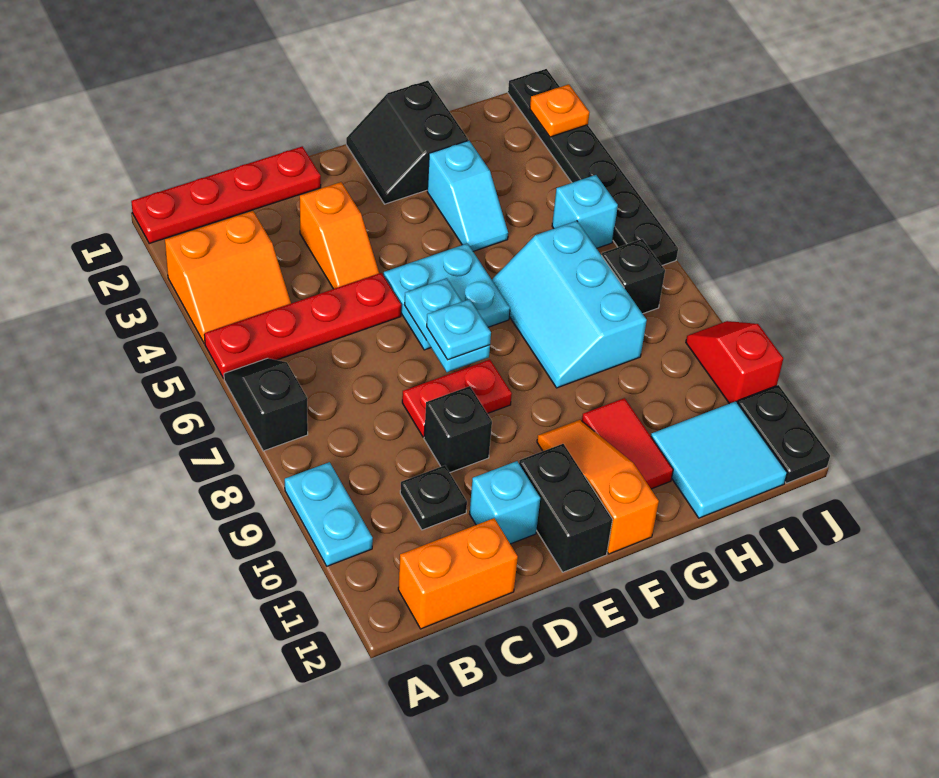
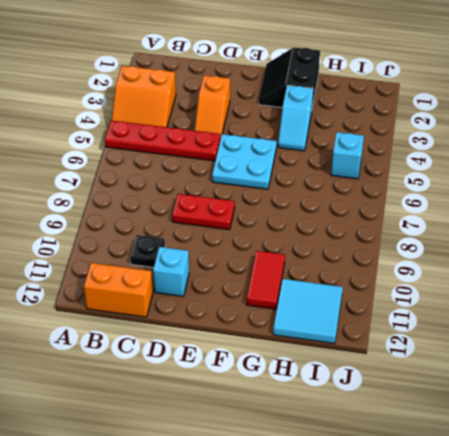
none -> red plate A1:D1 level 1
none -> black slope A6:A7 level 1 top 7
none -> cyan plate A9:A10 level 1

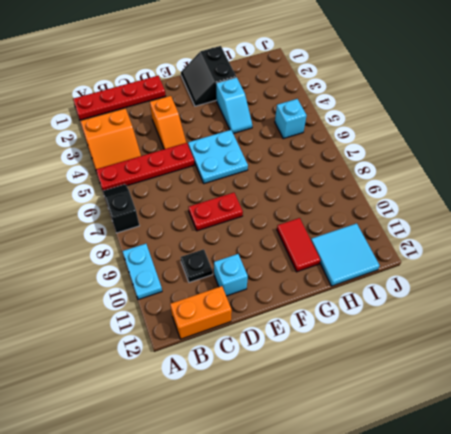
none -> black brick D9 level 1
none -> black brick E11:E12 level 1
none -> orange slope F10:F12 level 1 top 12

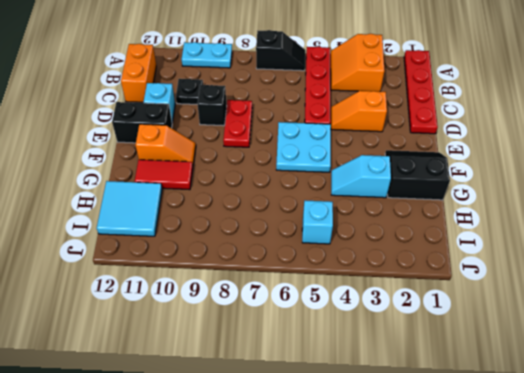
orange slope F10:F11 level 1 top 11 -> orange slope F10:F12 level 1 top 12
none -> cyan slope G6:H8 level 1 top H
none -> black brick I7 level 1
none -> black plate J1:J6 level 1

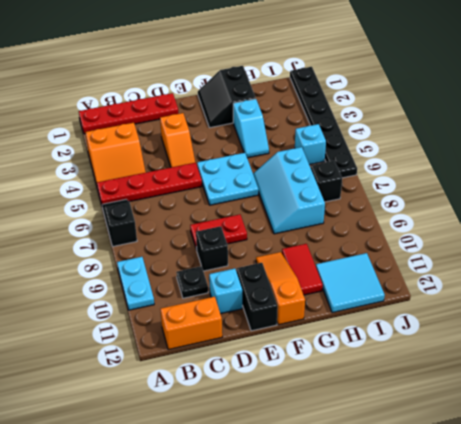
none -> red slope J9:J10 level 1 top 10
none -> black plate J11:J12 level 1
none -> cyan plate E6:E7 level 2

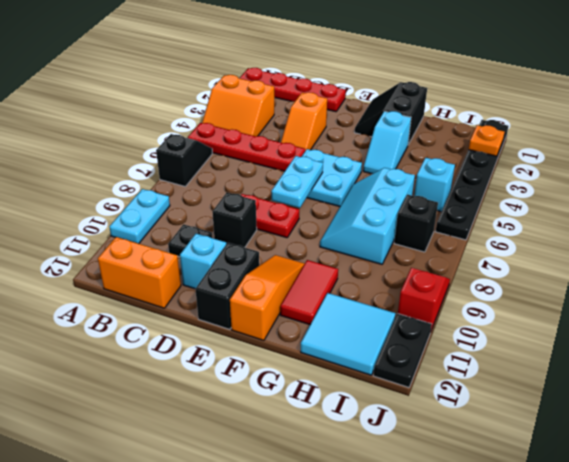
none -> cyan plate E7 level 3

